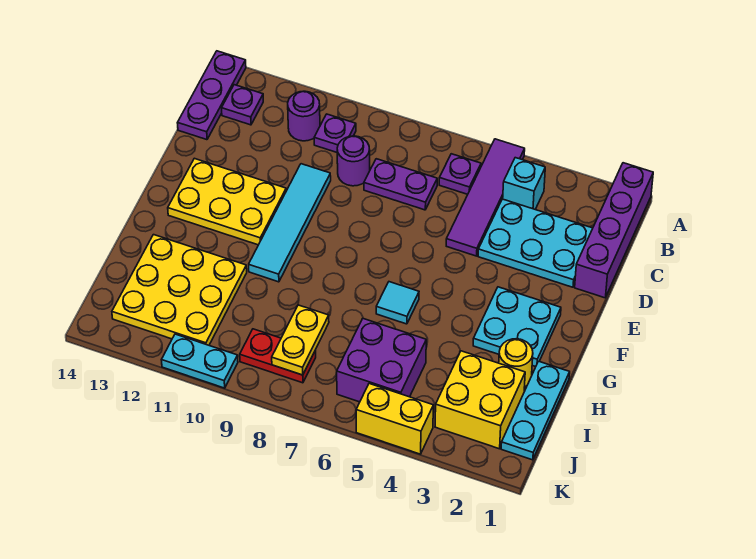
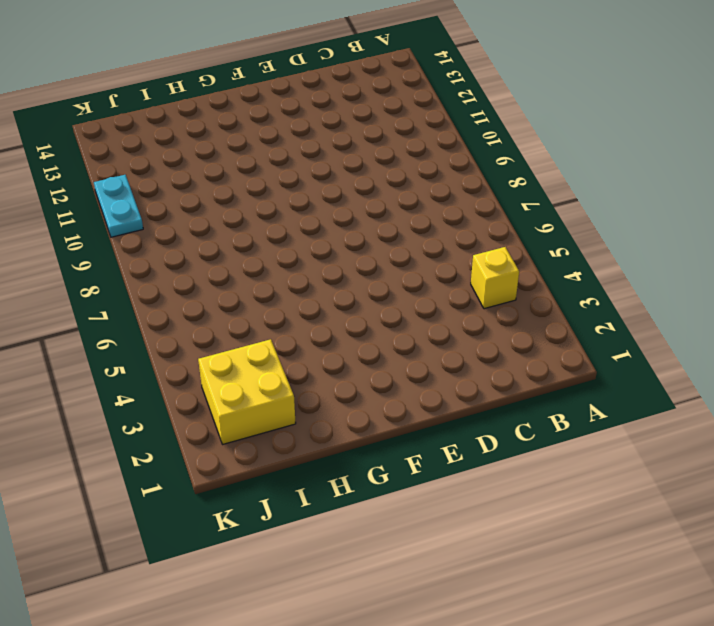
yellow brick B4 level 1 -> cyan brick B4 level 1
none -> purple brick A1:D1 level 1
none -> purple tile A5:D5 level 1
none -> purple plate A14:C14 level 1

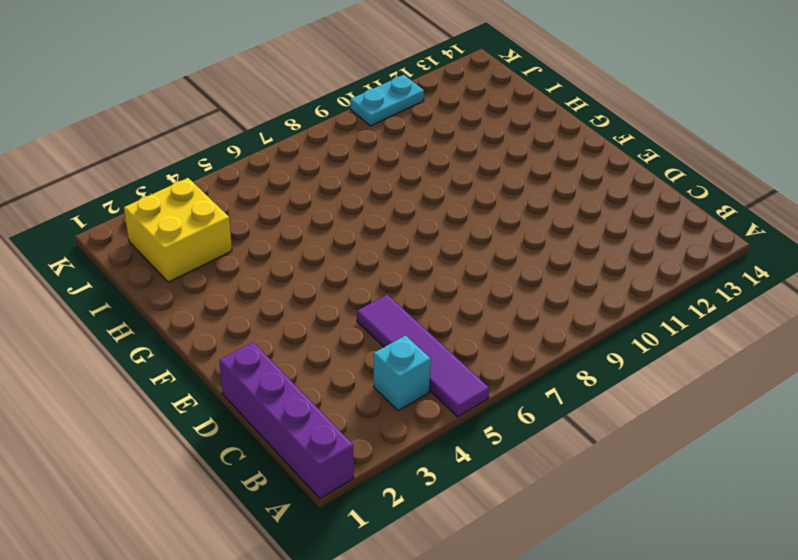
none -> purple plate A14:C14 level 1
none -> purple plate B6 level 1
none -> purple plate B10 level 1

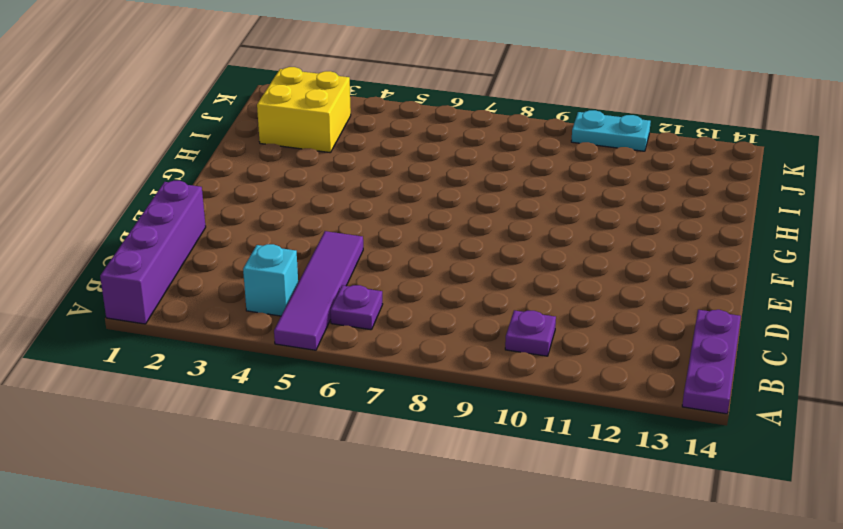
none -> purple round brick B11 level 1
none -> purple plate B13 level 1
none -> cyan plate C2:D4 level 1

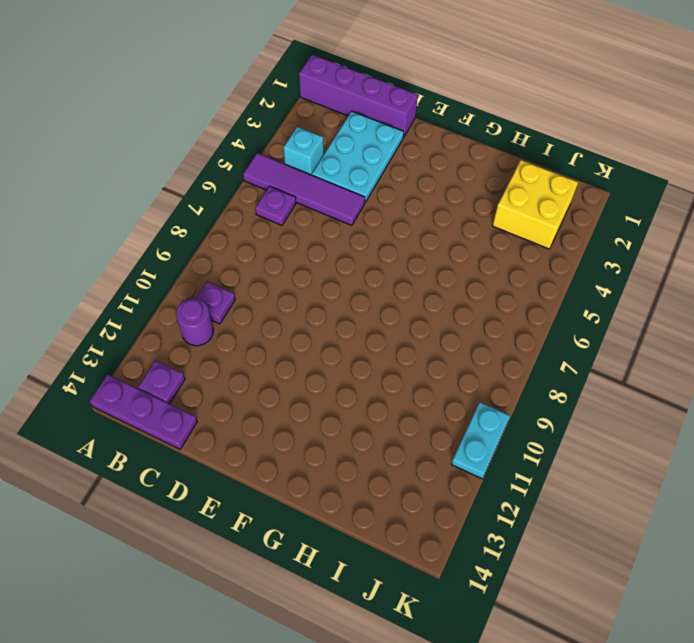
none -> purple plate C7:C8 level 1
none -> purple round brick C9 level 1
none -> cyan tile D10:G10 level 1

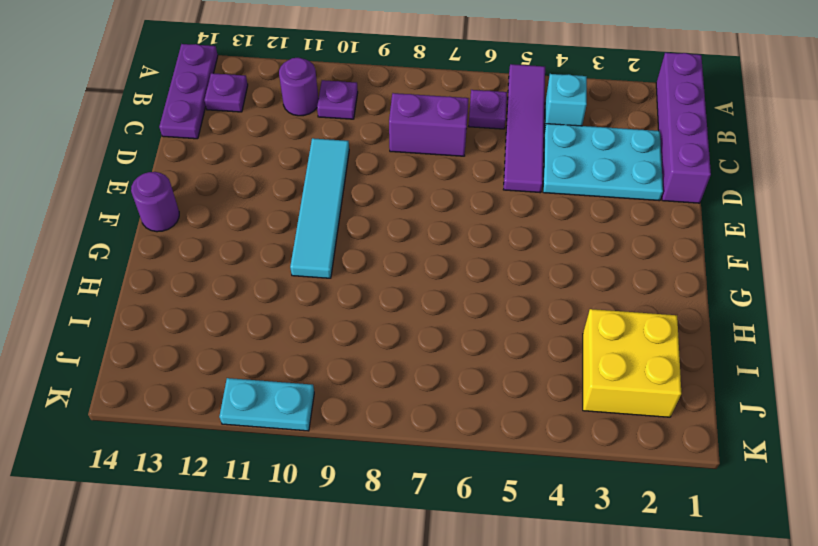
purple brick C7:C8 level 1 -> purple plate C7:C8 level 1
purple round brick F14 level 1 -> purple round brick C9 level 1
none -> yellow plate E11:F13 level 1
none -> cyan plate F2:G3 level 1
none -> cyan tile G6 level 1

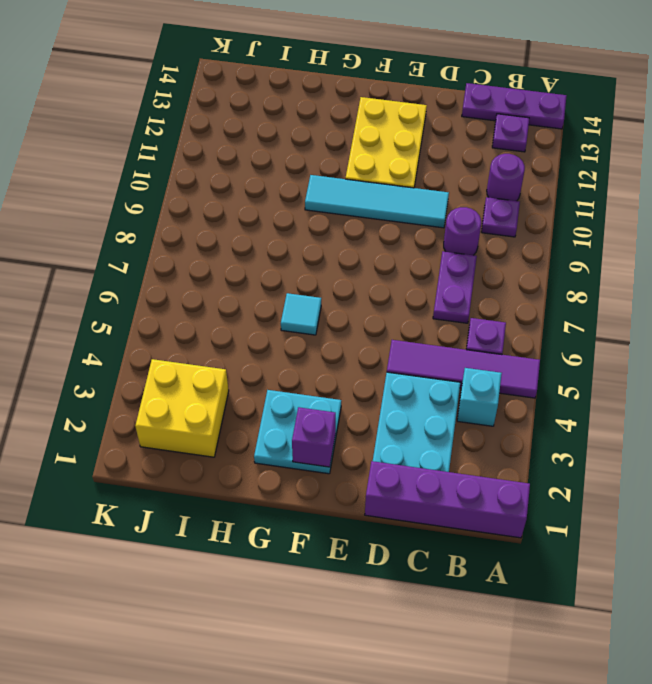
purple brick F2 level 2 -> none
none -> cyan plate H1:J1 level 1
none -> yellow round brick H2 level 1
none -> yellow plate H11:J13 level 1

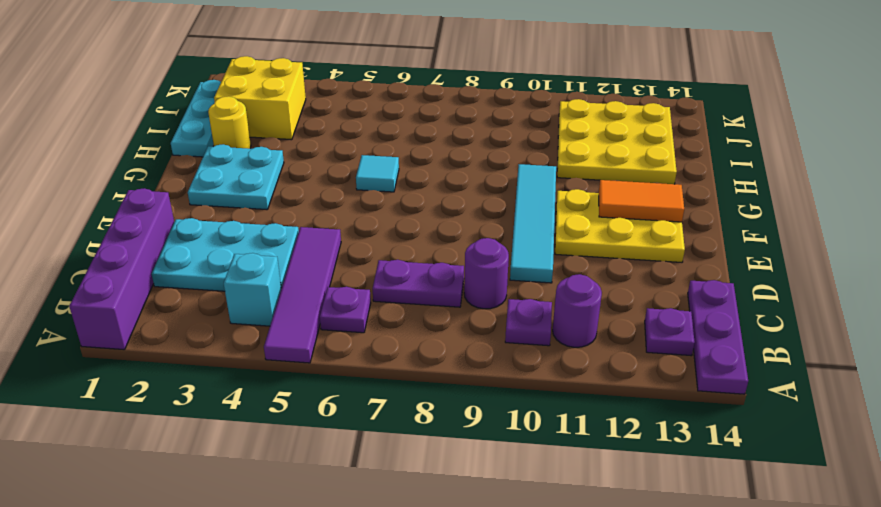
orange tile F12:F13 level 2 -> none
none -> purple brick I5:J6 level 1
none -> red plate J8:J9 level 1
none -> yellow brick K4:K5 level 1

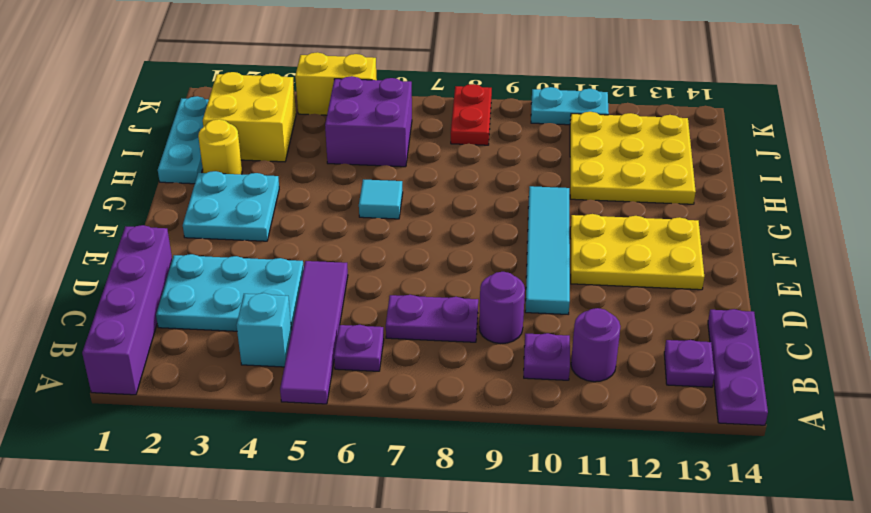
red plate J8:K8 level 1 -> red plate J8:J9 level 1
none -> yellow plate I8:J8 level 2

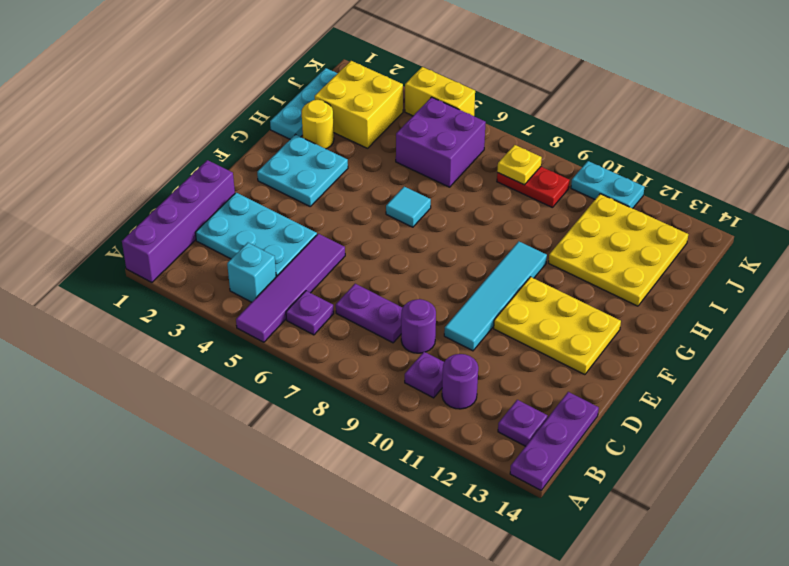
yellow plate J8 level 2 -> yellow plate I8:J8 level 2

